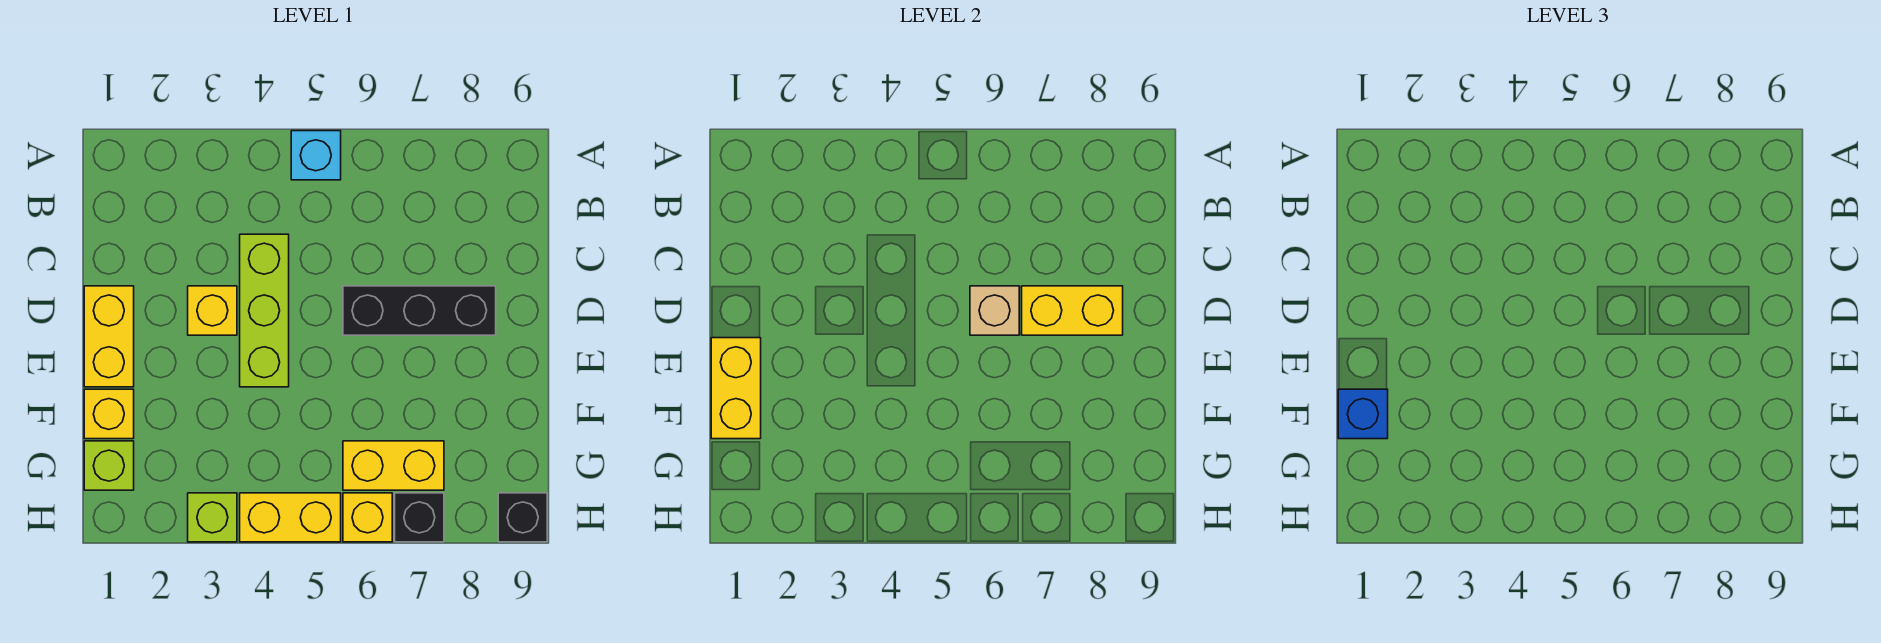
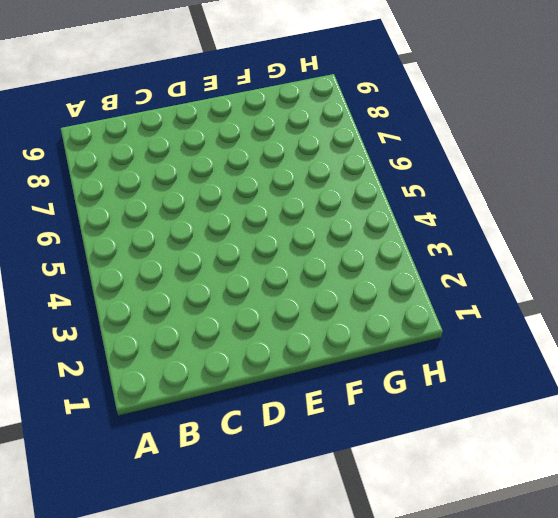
none -> cyan brick A5 level 1
none -> lime brick C4:E4 level 1
none -> yellow brick D1:E1 level 1

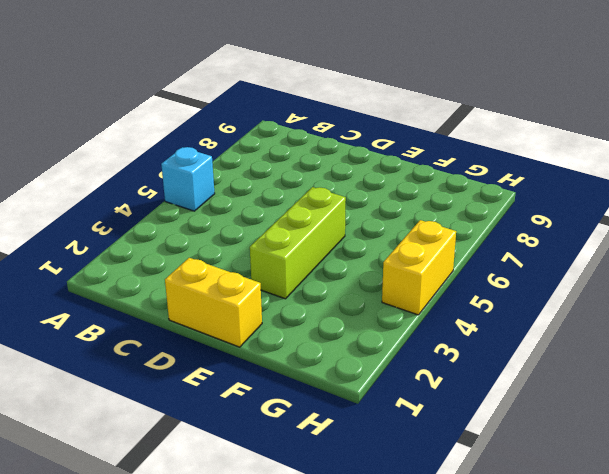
lime brick E3:E5 level 1 -> lime brick C4:E4 level 1
none -> yellow brick D3 level 1
none -> black brick D6:D8 level 1
none -> yellow brick F1 level 1

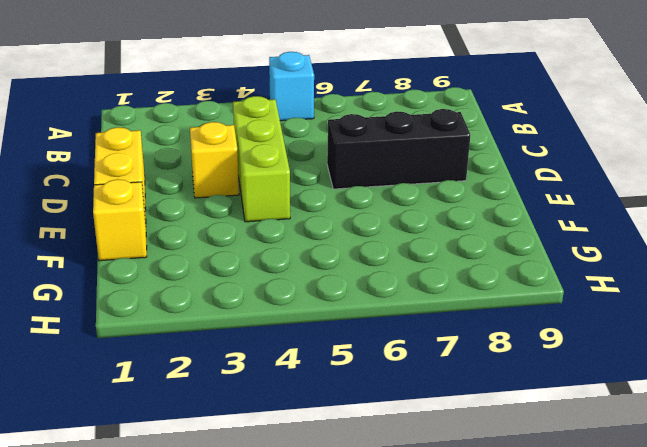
none -> lime brick G1 level 1
none -> yellow brick G6:G7 level 1
none -> lime brick H3 level 1

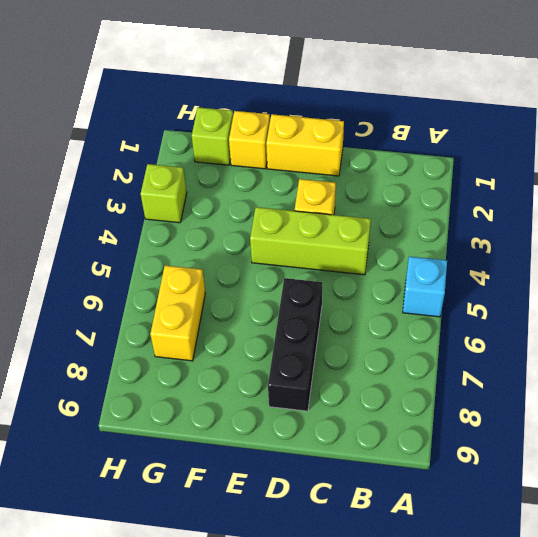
none -> yellow brick H4:H5 level 1
none -> yellow brick H6 level 1
none -> black brick H7 level 1

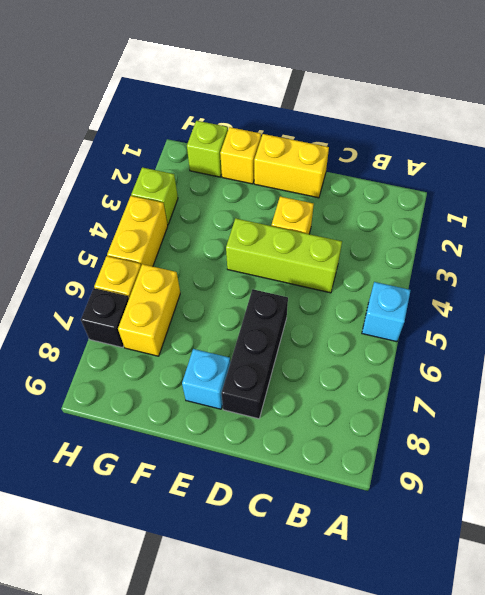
cyan brick E8 level 1 -> none
none -> black brick H9 level 1
none -> tan brick D6 level 2
none -> yellow brick D7:D8 level 2

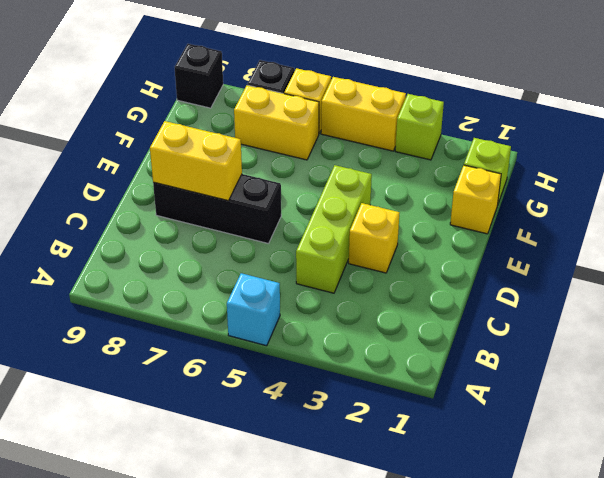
none -> yellow brick D1:E1 level 1
none -> tan brick D6 level 2
none -> yellow brick E1:F1 level 2

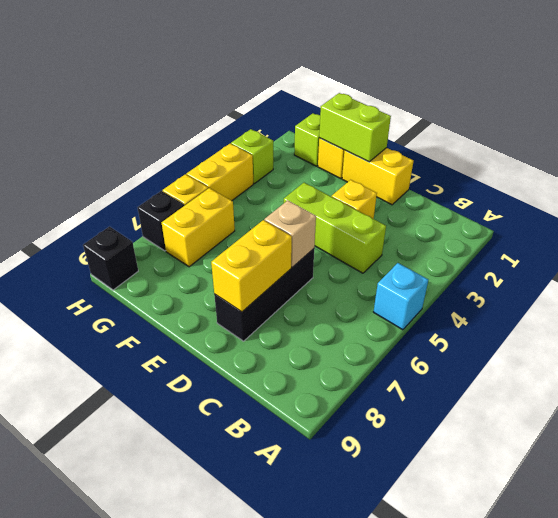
lime brick E1:F1 level 2 -> yellow brick E1:F1 level 2
none -> blue brick F1 level 3

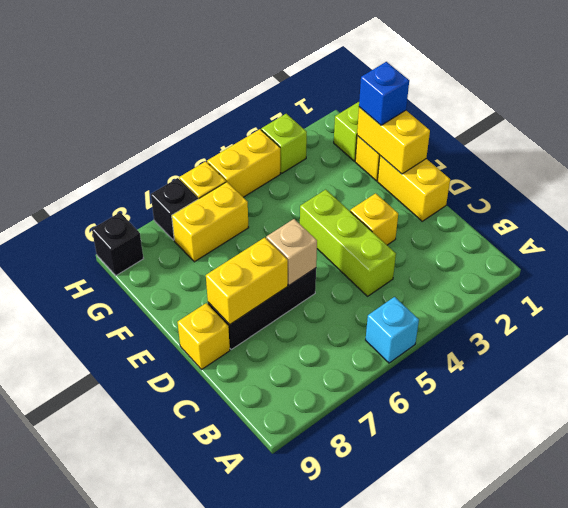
yellow brick D9 level 1 -> none

